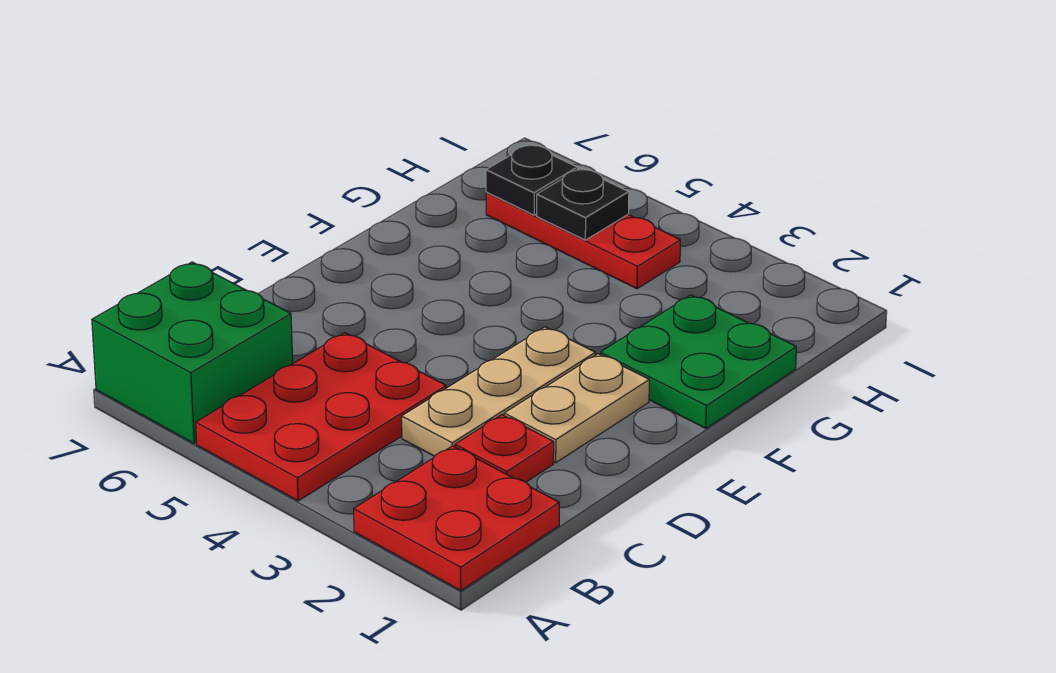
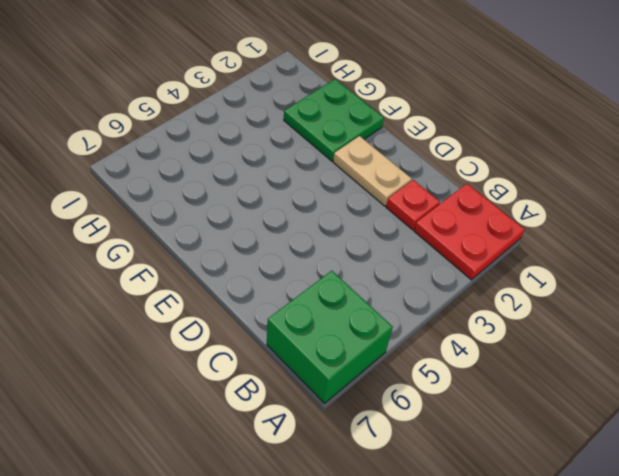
none -> red plate A4:C5 level 1
none -> tan plate C3:E3 level 1

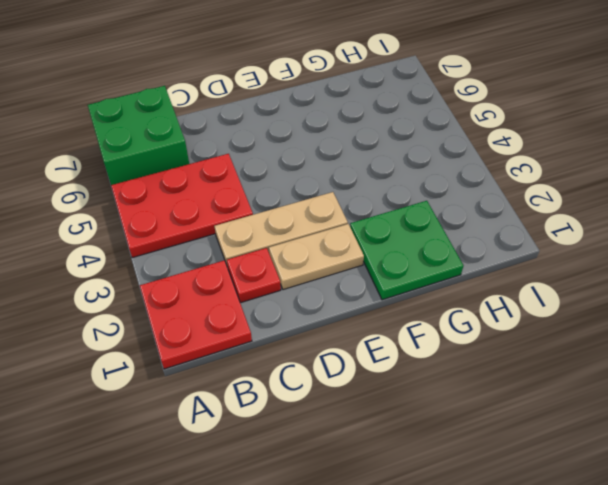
none -> red plate H4:H6 level 1
none -> black plate H5 level 2

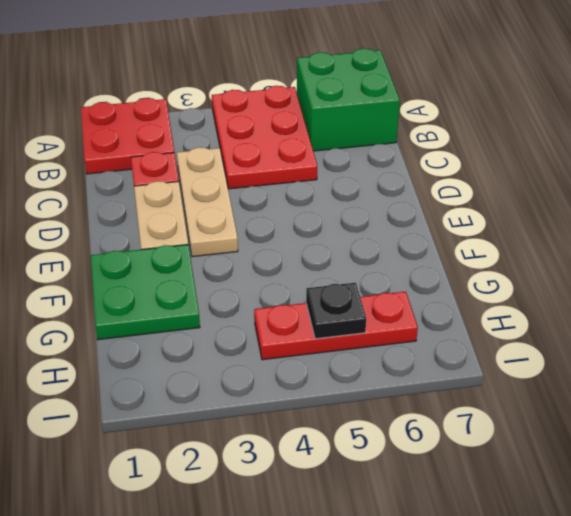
none -> black plate H6 level 2

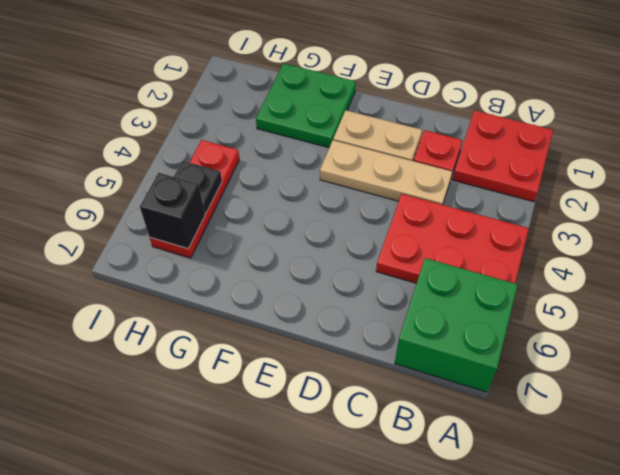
black brick H6 level 2 -> black plate H6 level 2

